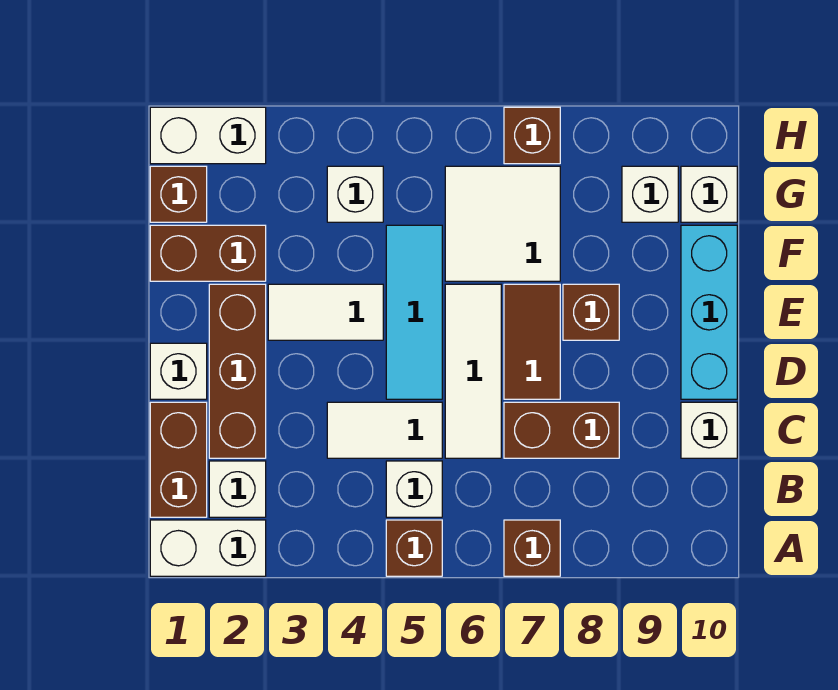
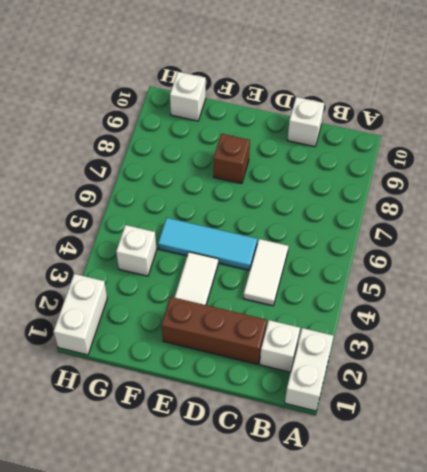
none -> brown brick A5 level 1
none -> brown brick A7 level 1
none -> brown brick B1:C1 level 1

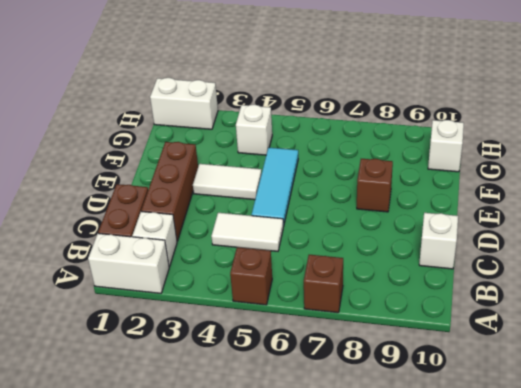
none -> white brick B5 level 1
none -> white tile C6:E6 level 1
none -> brown brick C7:C8 level 1

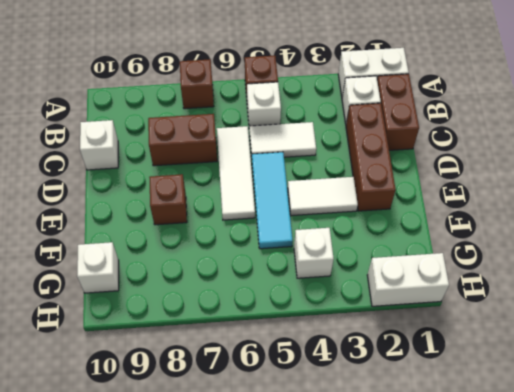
none -> white brick D1 level 1
none -> brown tile D7:E7 level 1
none -> cyan brick D10:F10 level 1

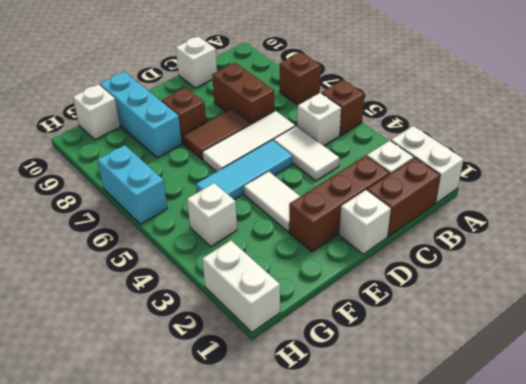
cyan brick F8:F10 level 1 -> cyan brick D10:F10 level 1
cyan brick H6:H7 level 1 -> brown brick H7 level 1
none -> brown brick F1:F2 level 1
none -> white tile F6:G7 level 1
none -> brown brick G1 level 1

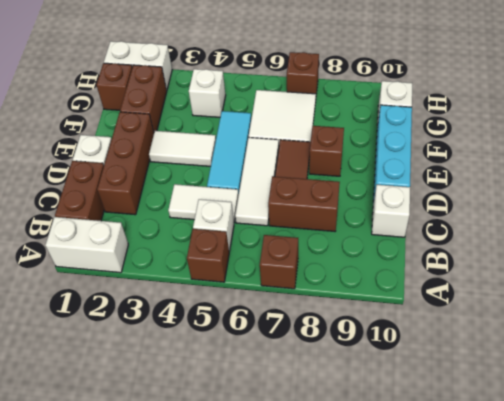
brown brick F2:G2 level 1 -> brown brick F1:F2 level 1
none -> white brick B2 level 1
none -> white brick G9 level 1

